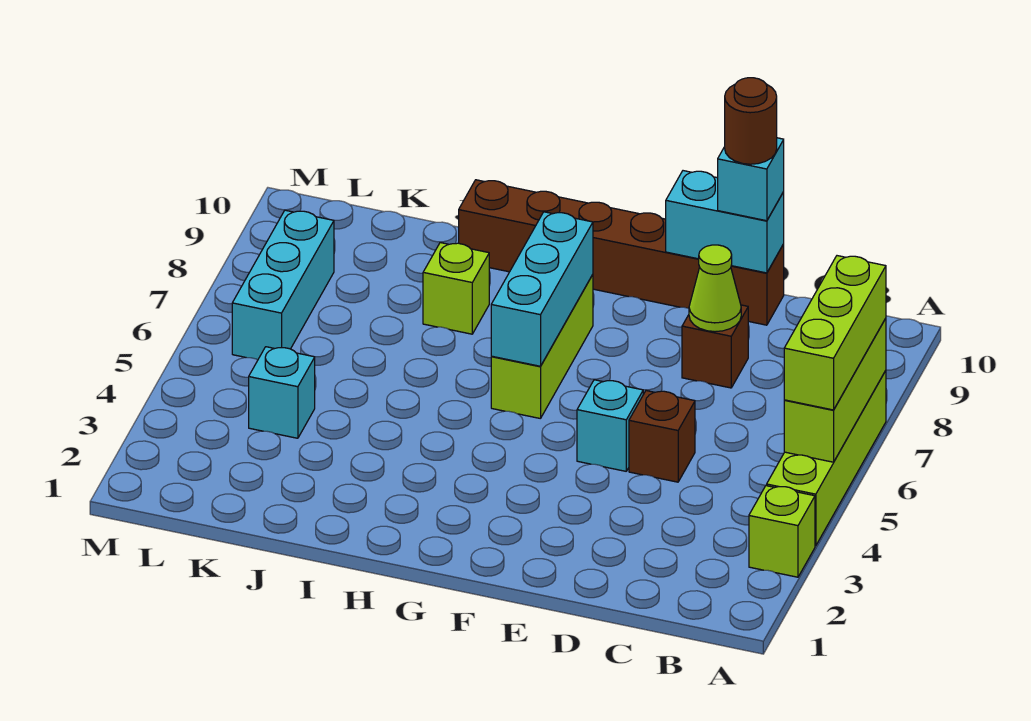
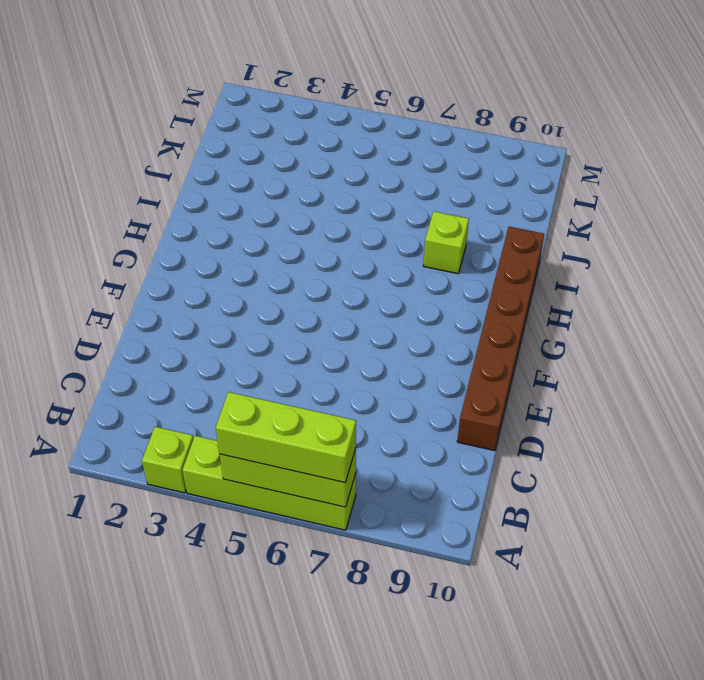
none -> brown brick D5 level 1
none -> brown brick D8 level 1
none -> cyan brick E5 level 1

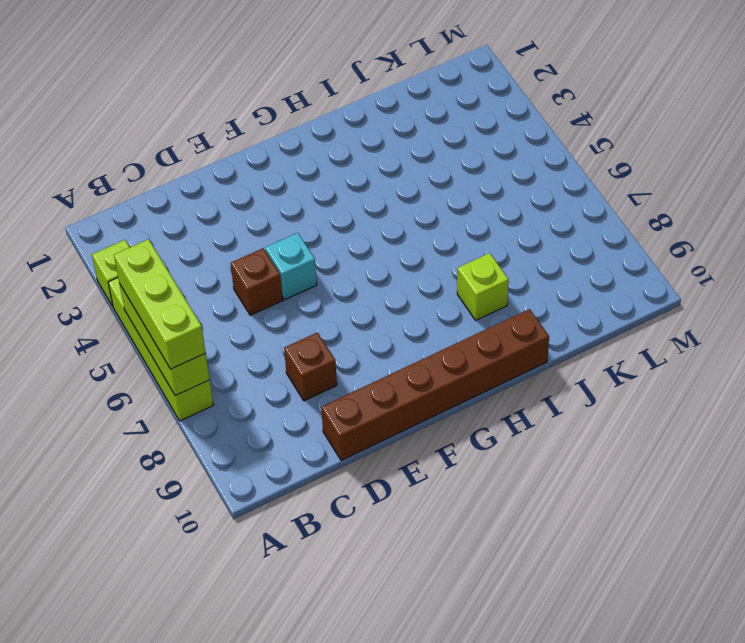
none -> lime brick G6:G8 level 1
none -> cyan brick K4 level 1
none -> cyan brick L6:L8 level 1

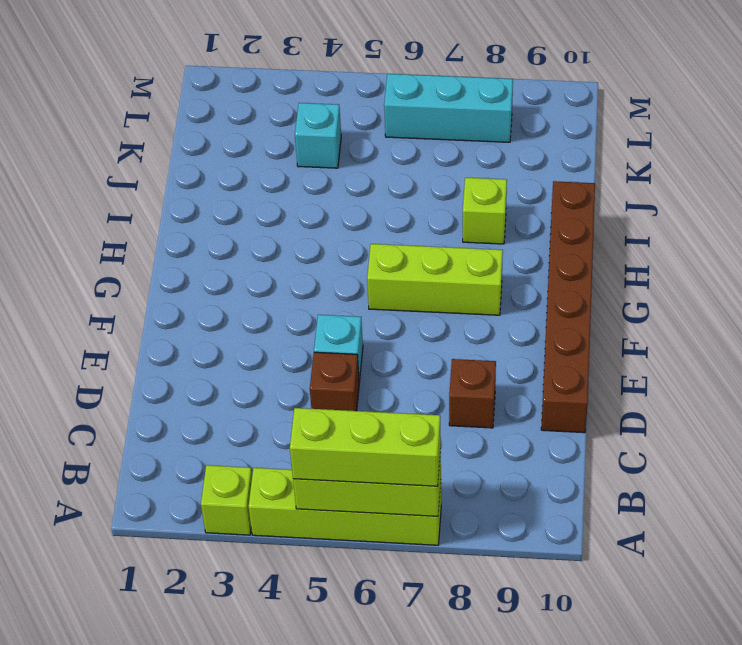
none -> lime cone D8 level 2
none -> cyan brick D10:E10 level 2
none -> cyan brick G6:G8 level 2

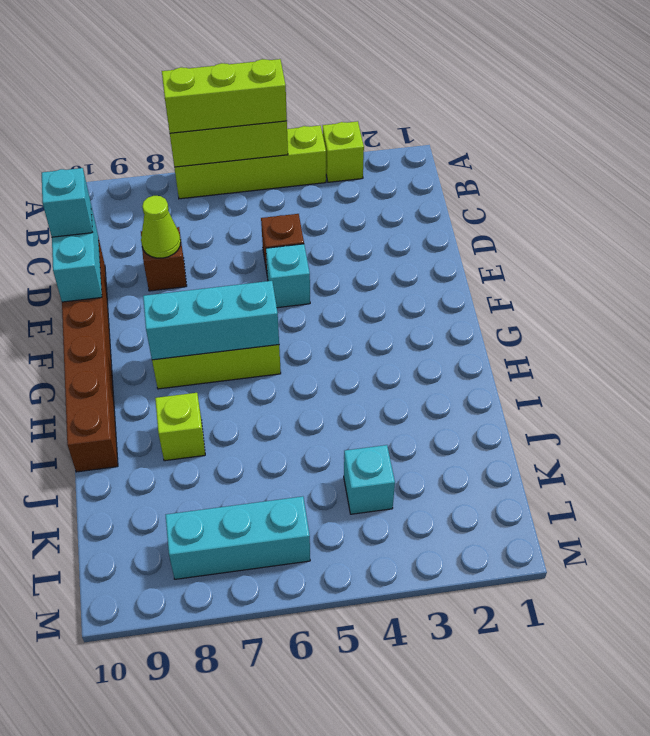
none -> brown round brick D10 level 4

